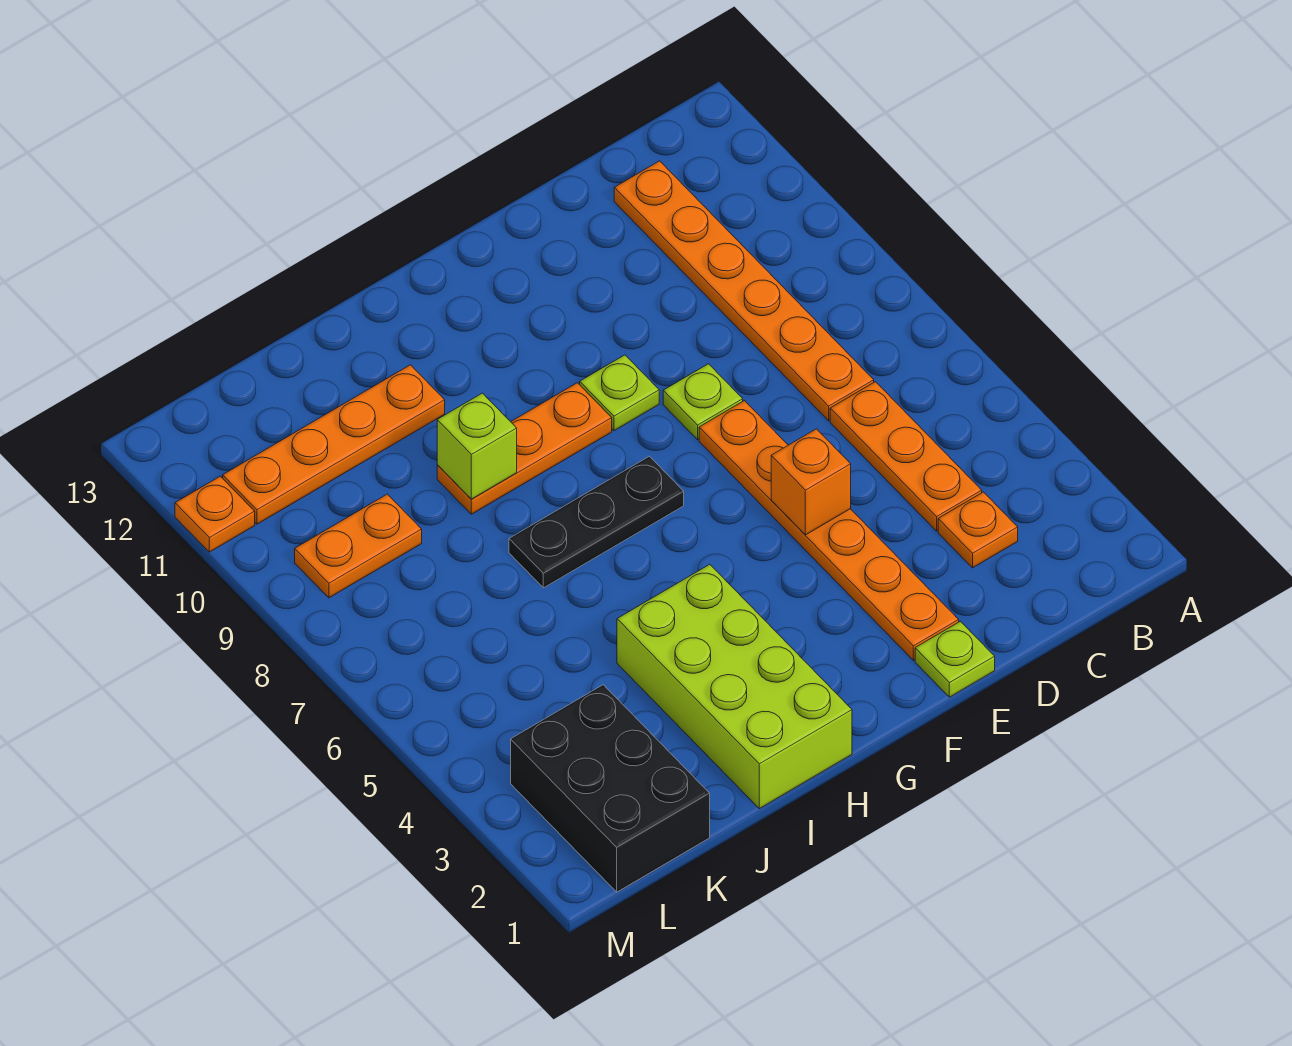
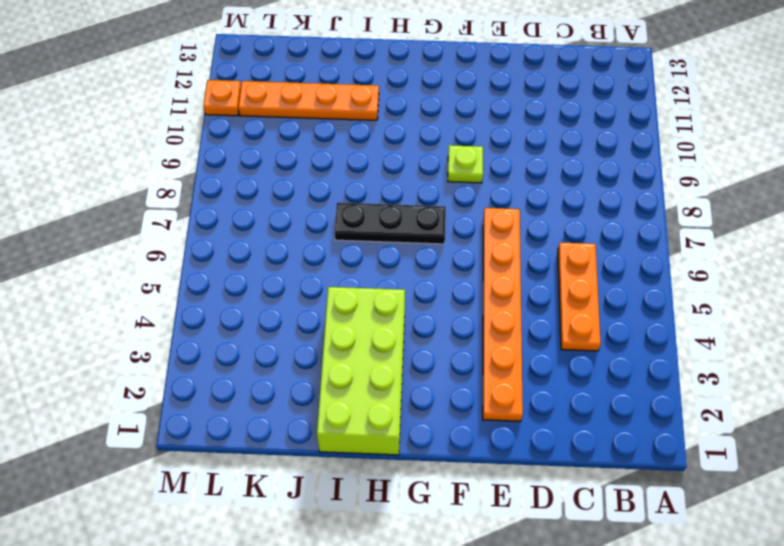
none -> orange plate C3 level 1
none -> orange plate C7:C12 level 1
none -> lime plate E1 level 1

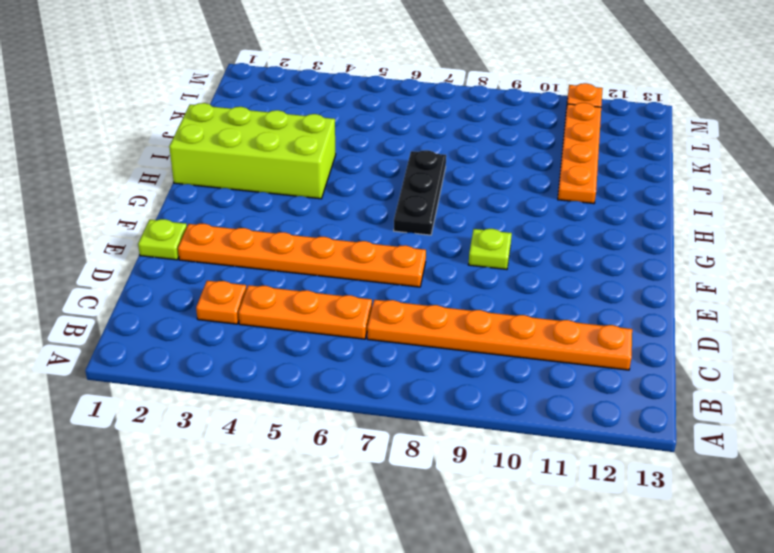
none -> lime plate E8 level 1
none -> orange plate G9:I9 level 1
none -> black brick K1:L3 level 1

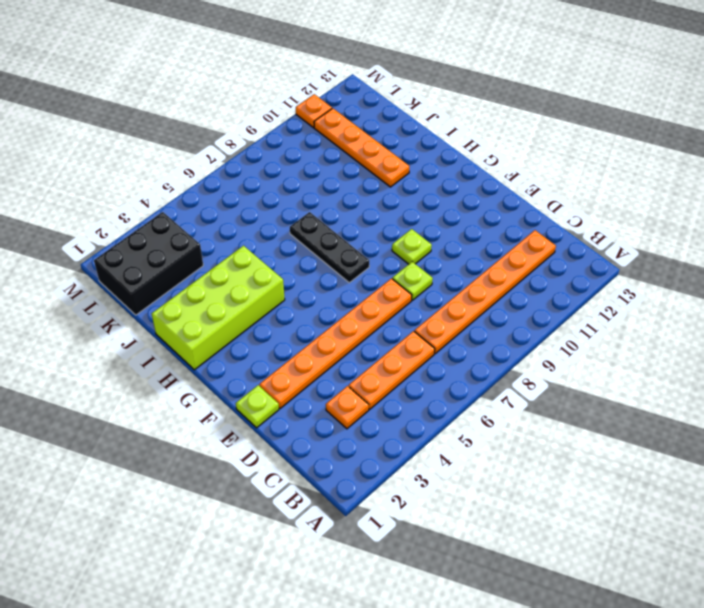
none -> orange plate G9:I9 level 1
none -> orange plate K9:L9 level 1
none -> orange brick E5 level 2

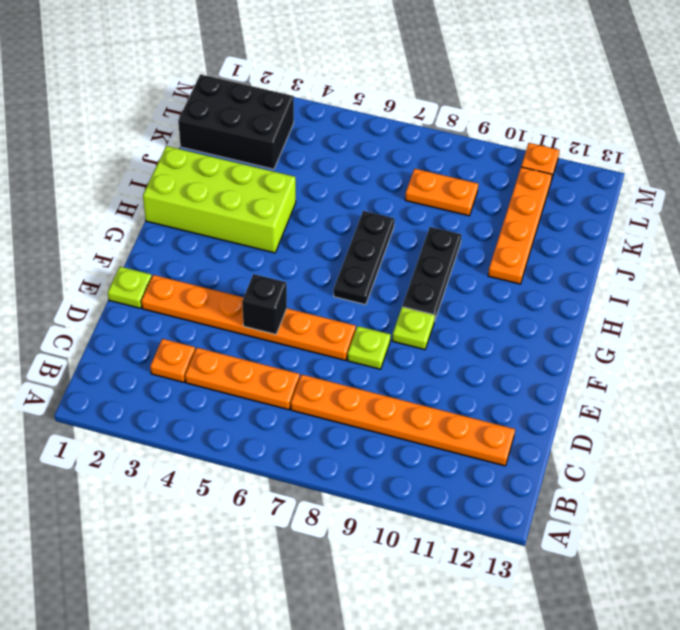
black brick E5 level 2 -> orange brick E5 level 2
black plate G9:I9 level 1 -> orange plate G9:I9 level 1
orange plate K8:K9 level 1 -> orange plate K9:L9 level 1
none -> lime brick I9 level 2

